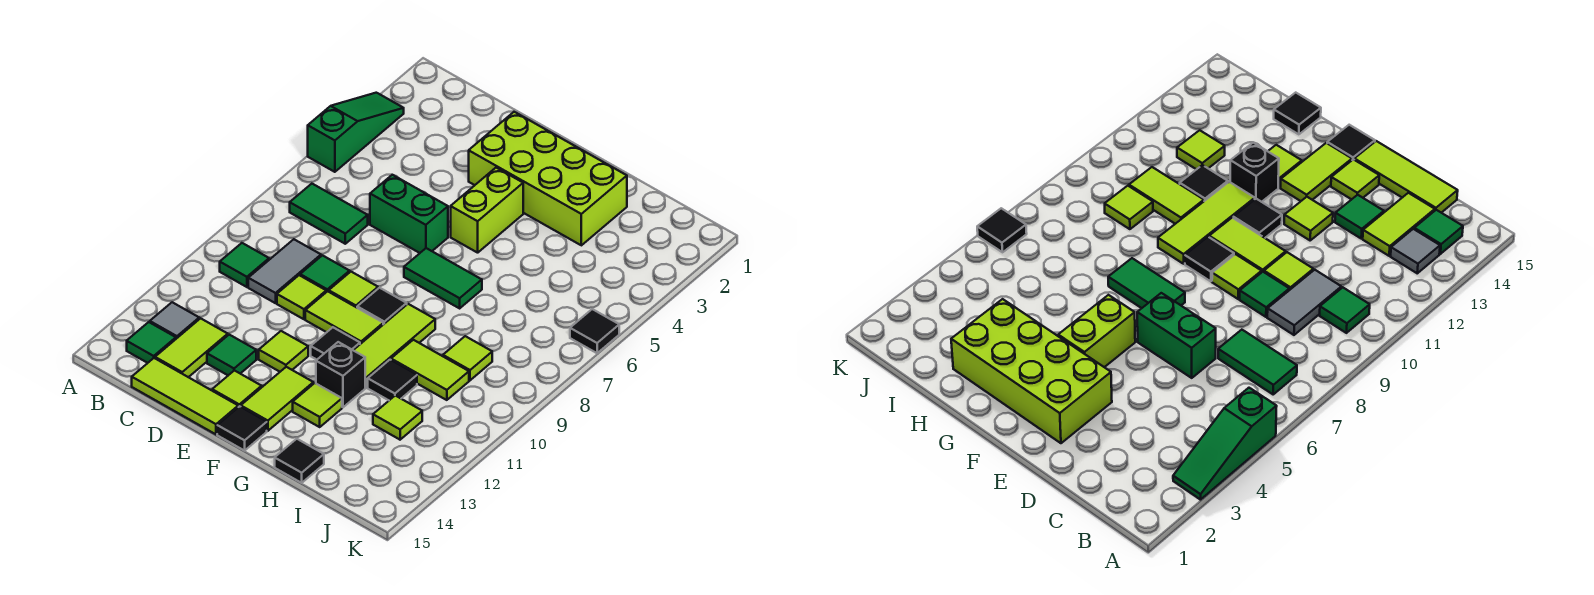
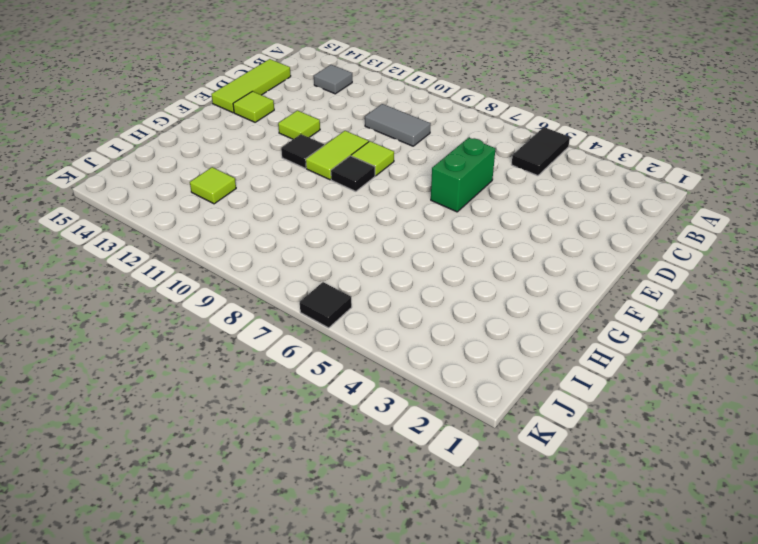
black tile A5:B5 level 1 -> green slope A3:A5 level 1 top 5
none -> green tile B7:C7 level 1
none -> green tile B10 level 1
none -> green tile B14 level 1
none -> lime tile C13:C14 level 1

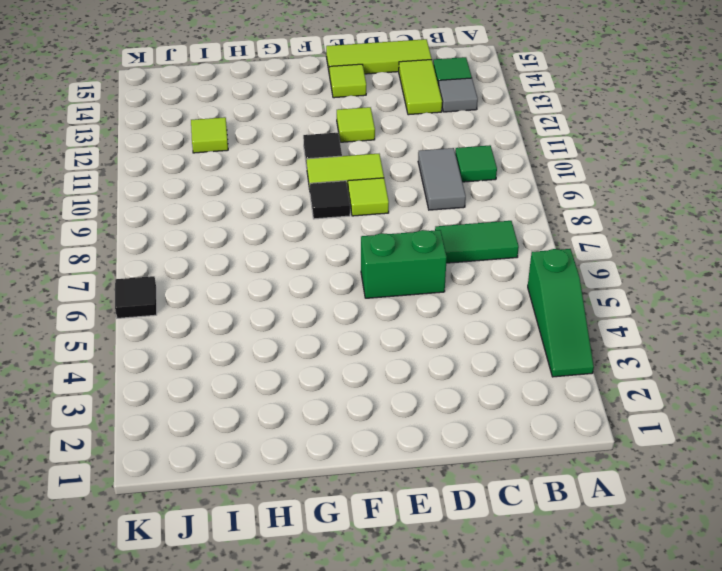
none -> green tile D9 level 1
none -> lime tile D10 level 1
none -> green tile D13 level 1
none -> lime brick E2:H3 level 1

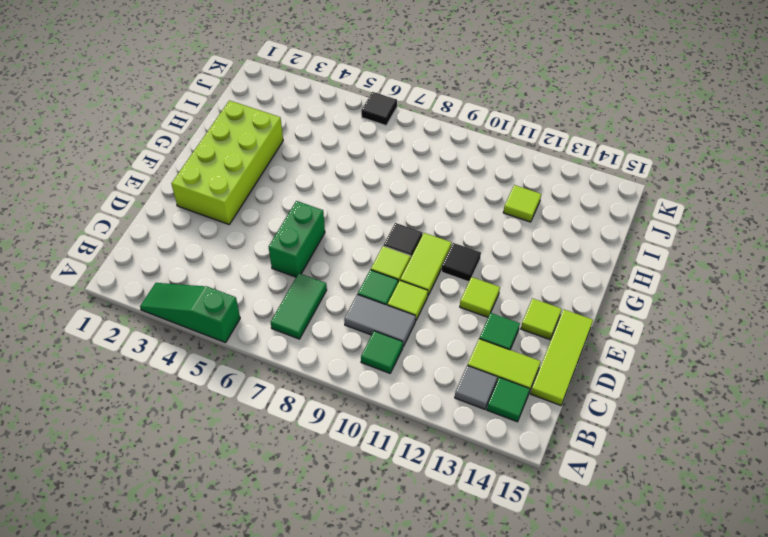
none -> lime brick F4:F5 level 1
none -> green tile F7:G7 level 1
none -> lime tile F13:F14 level 1
none -> black tile F15 level 1

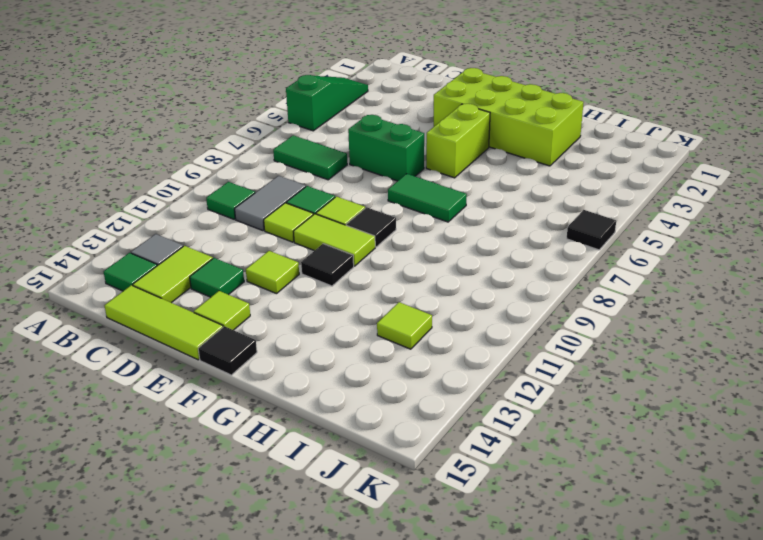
none -> lime tile F13:F14 level 1
none -> lime tile G9:G11 level 1
none -> black brick G12 level 1
none -> lime tile G13 level 1

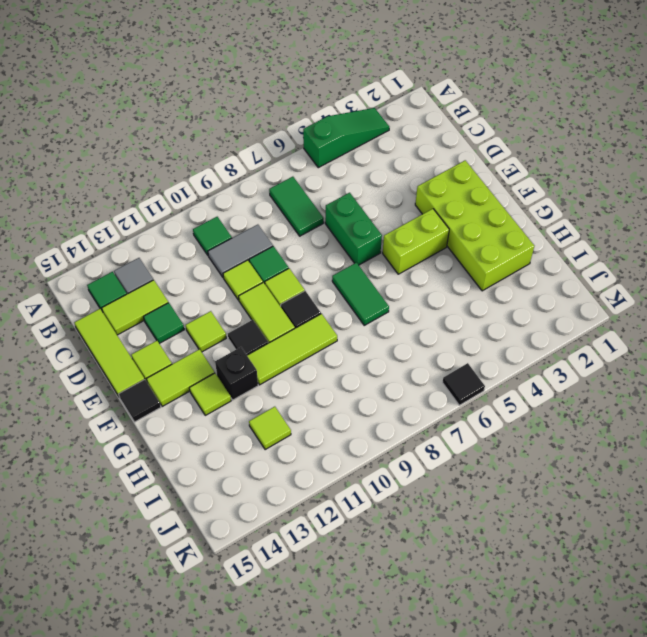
none -> lime tile H10:I10 level 1
none -> black tile H11 level 1
none -> black tile H15 level 1
none -> lime tile I9 level 1

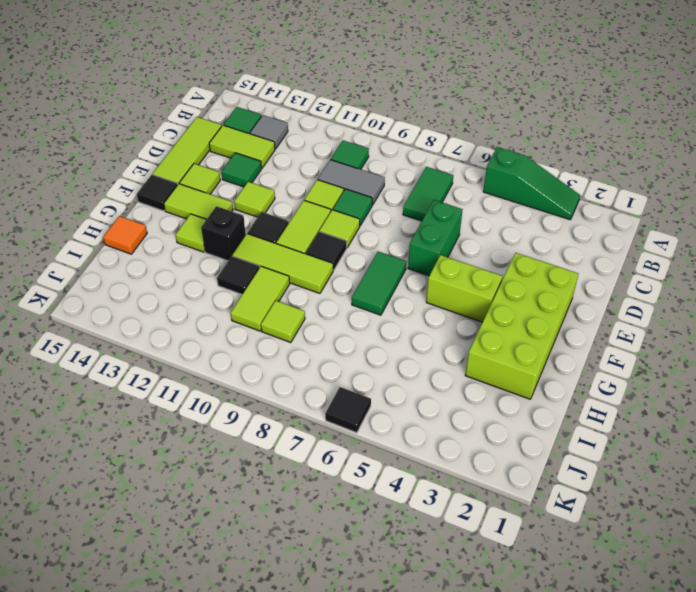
orange tile H15 level 1 -> black tile H15 level 1
none -> lime tile I12 level 1

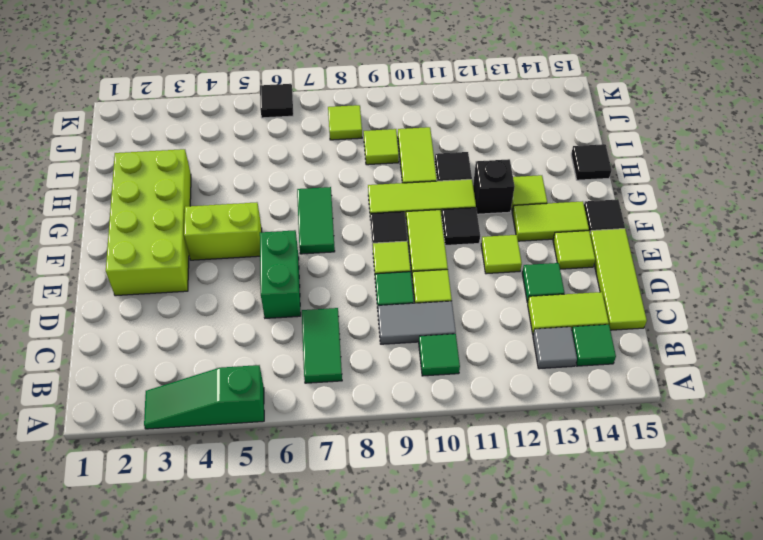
lime tile J8 level 1 -> lime tile I12 level 1

